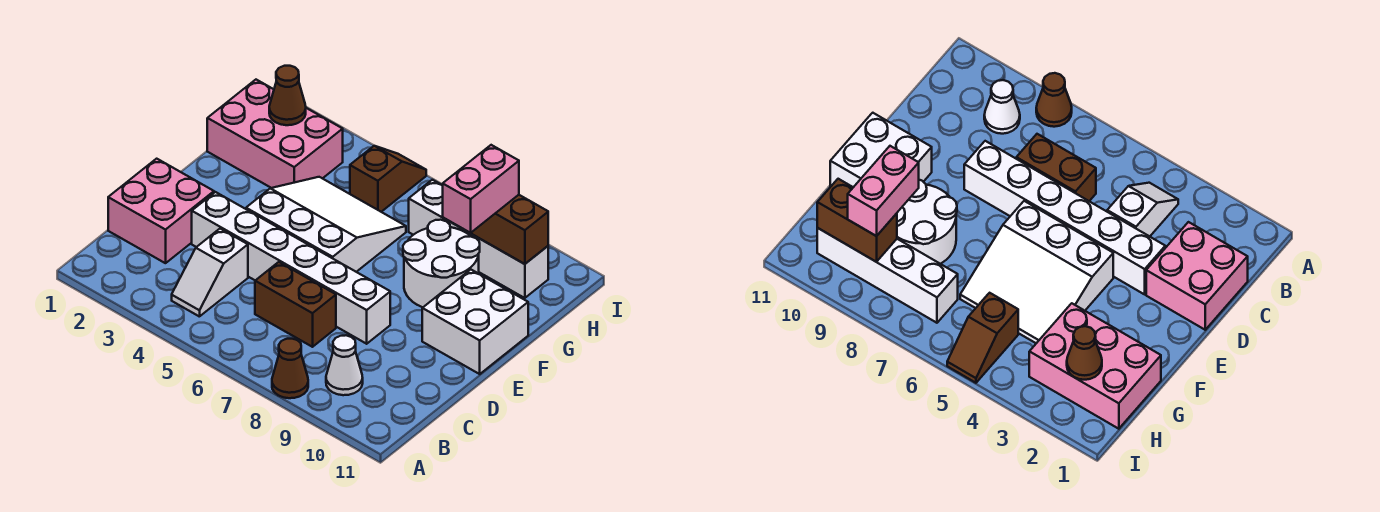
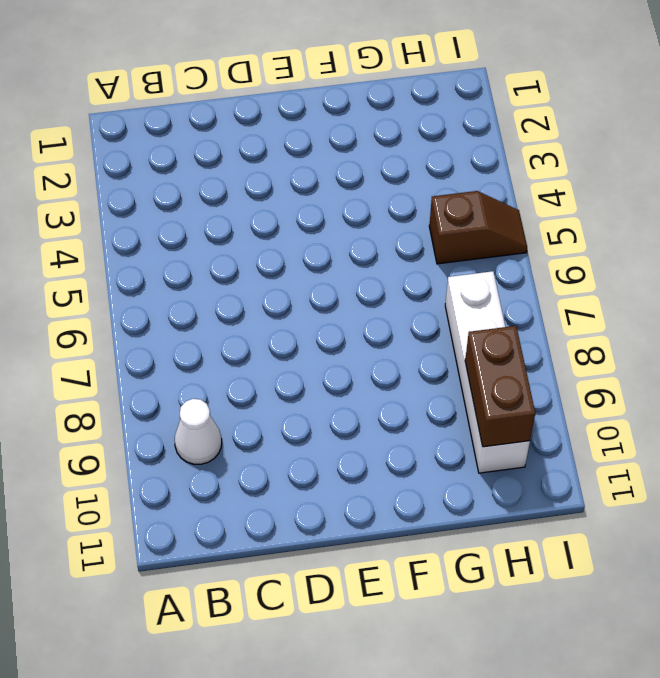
none -> brown cone A8 level 1
none -> white slope B4:C4 level 1 top C
none -> pink brick C1:D2 level 1

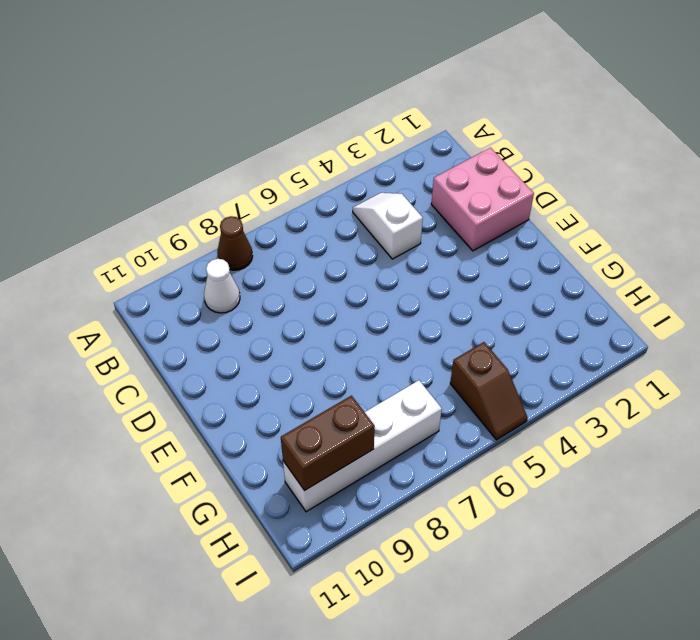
none -> brown brick C6:C7 level 1
none -> white brick D3:D8 level 1
none -> white slope E4:G6 level 1 top E

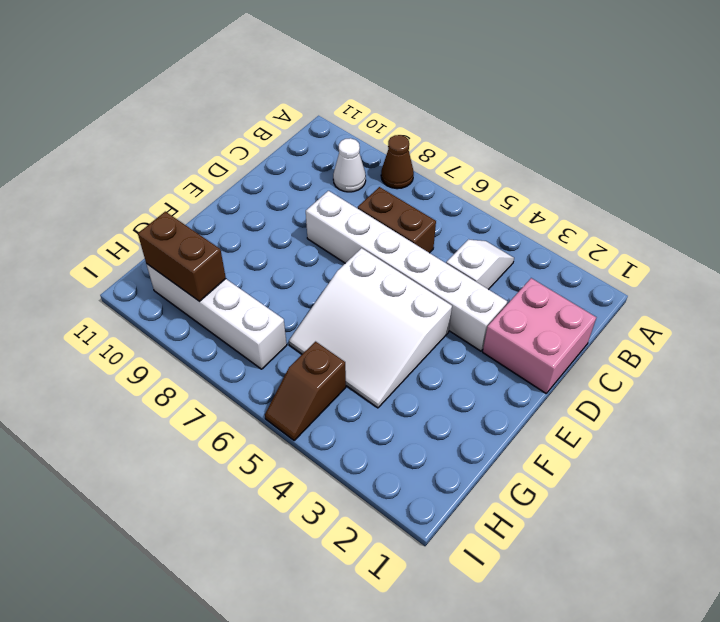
none -> white brick E10:F11 level 1
none -> white round brick F8:G9 level 1
none -> pink brick G1:H3 level 1

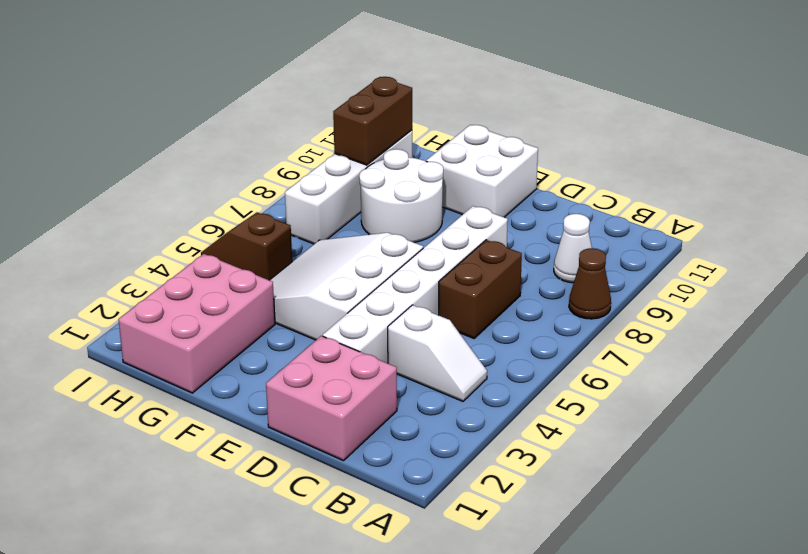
none -> brown cone H2 level 2
none -> pink brick G9:H9 level 3

